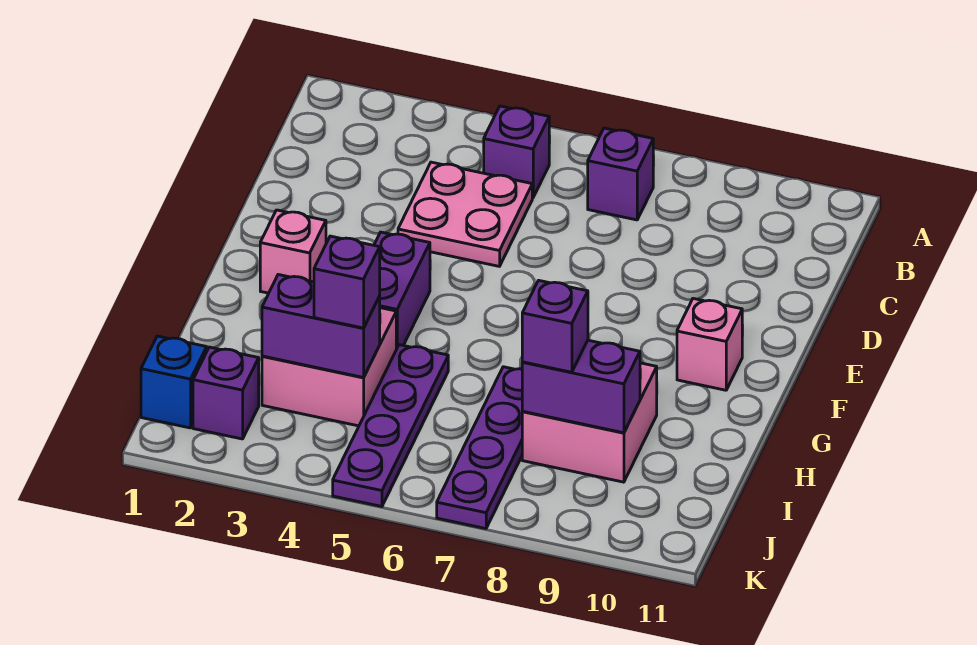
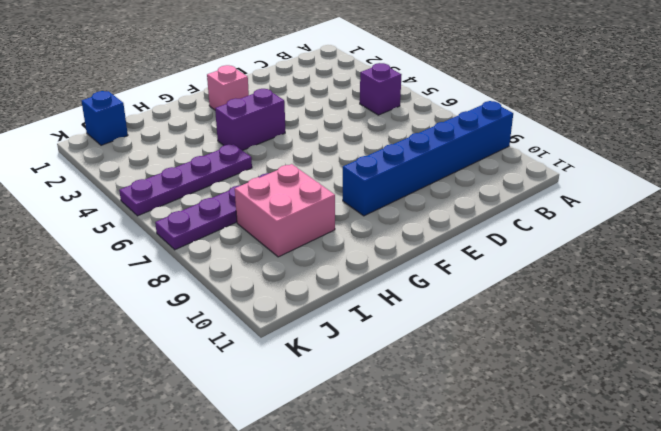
blue brick A9:F9 level 1 -> none
none -> purple brick B7 level 1
none -> pink plate C4:D5 level 1
none -> pink brick F10 level 1

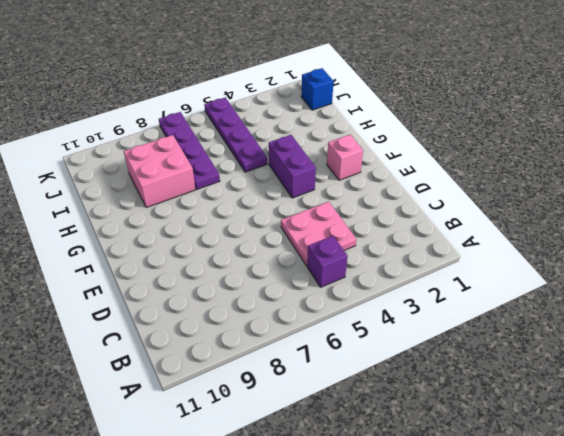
none -> purple brick B7 level 1
none -> pink brick F10 level 1
none -> pink brick H3:I4 level 1

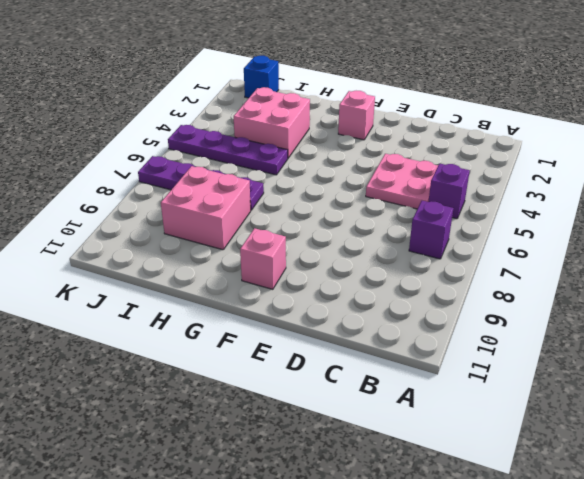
none -> purple brick F4:G4 level 1
none -> purple brick J2 level 1
none -> purple brick I3:I4 level 2

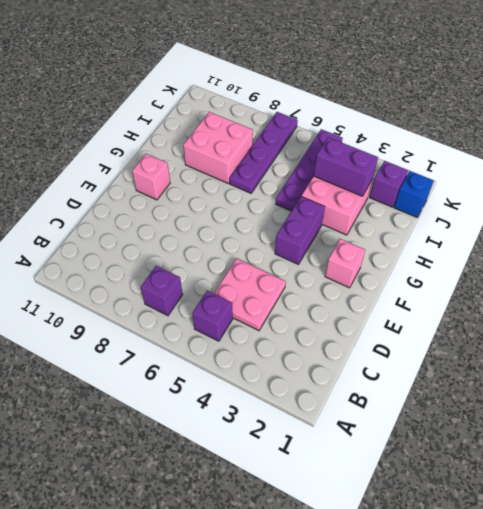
none -> purple brick I8:I9 level 2
none -> purple brick I4 level 3
none -> purple brick I8 level 3

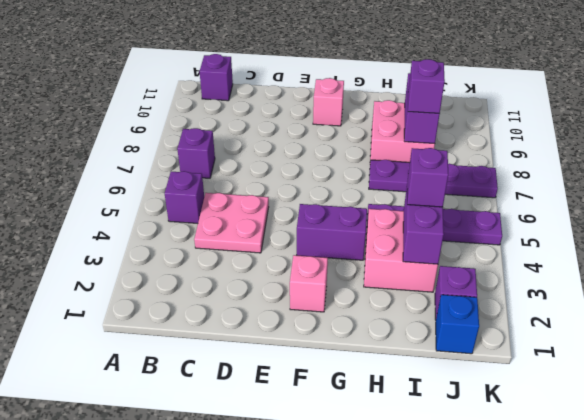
purple brick B11 level 1 -> none

